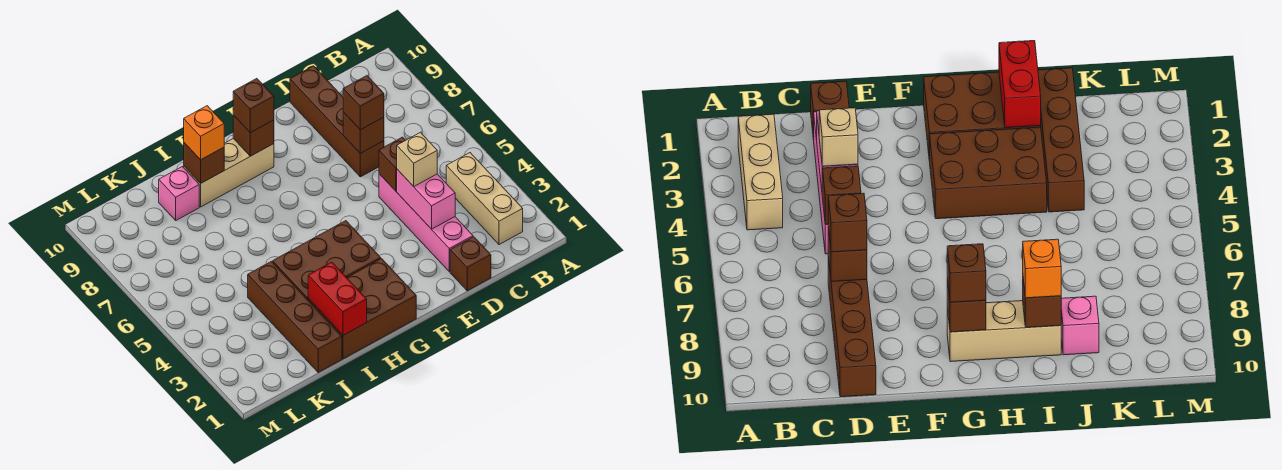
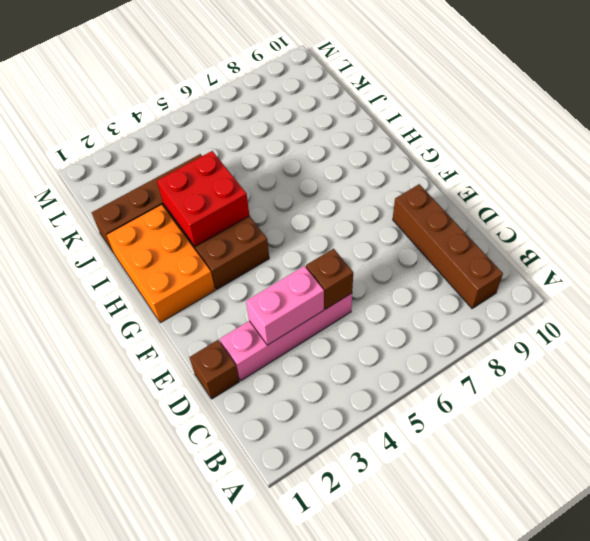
brown brick B9:E9 level 1 -> brown brick D7:D10 level 1
orange brick G1:I2 level 1 -> brown brick G1:I2 level 1
red brick H3:I4 level 2 -> none
none -> tan brick B2:B4 level 1
none -> tan brick G9:I9 level 1
none -> pink brick J9 level 1

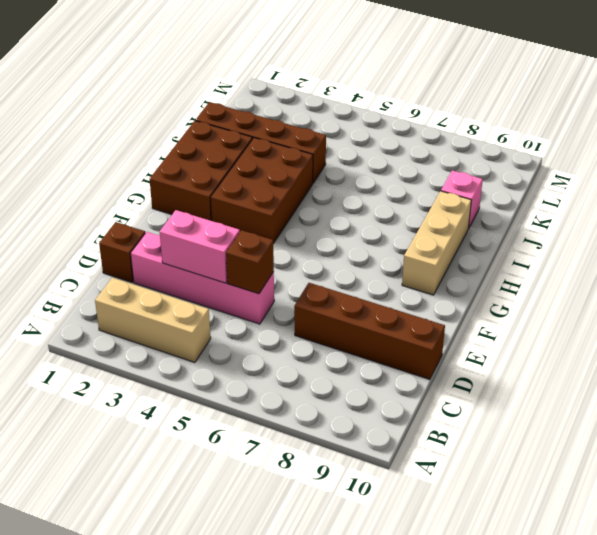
none -> brown brick D7 level 2
none -> brown brick G9 level 2
none -> red brick I1:I2 level 2

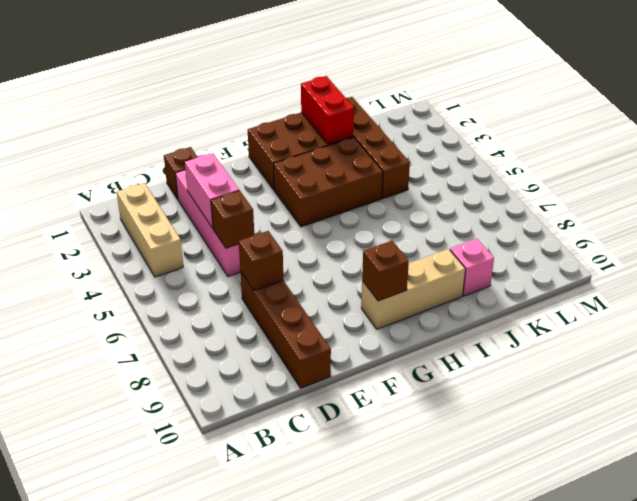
none -> brown brick I9 level 2
none -> tan brick D4 level 3
none -> brown brick D7 level 3

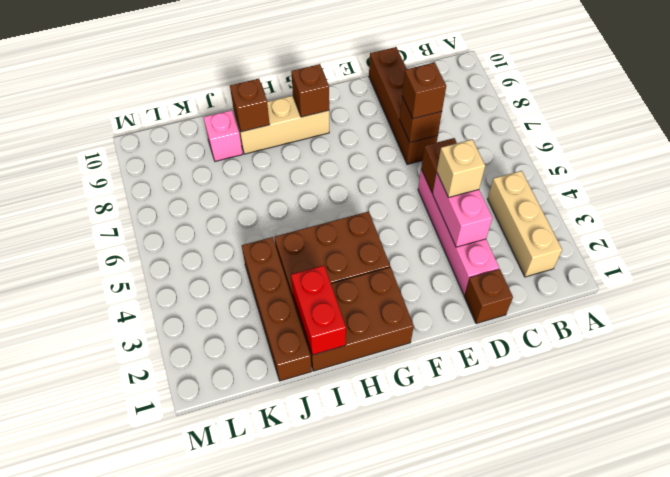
none -> brown brick G9 level 3
none -> orange brick I9 level 3

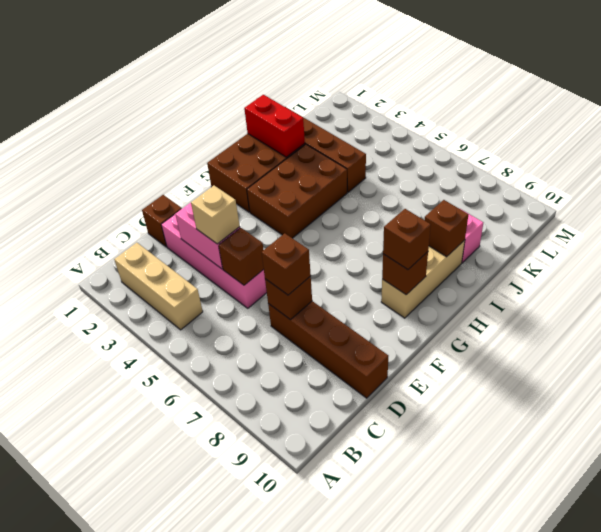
none -> orange brick I9 level 3

